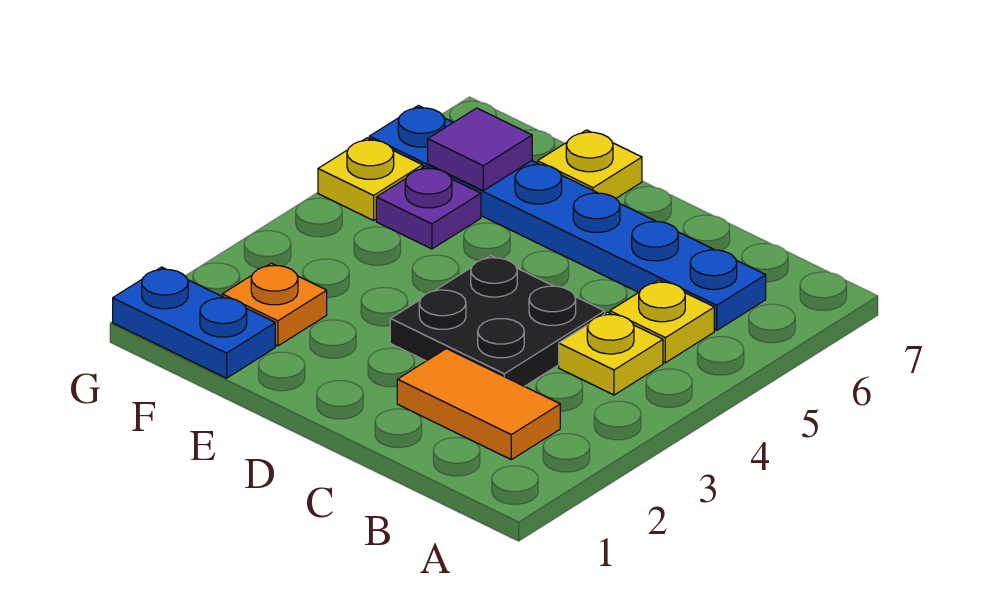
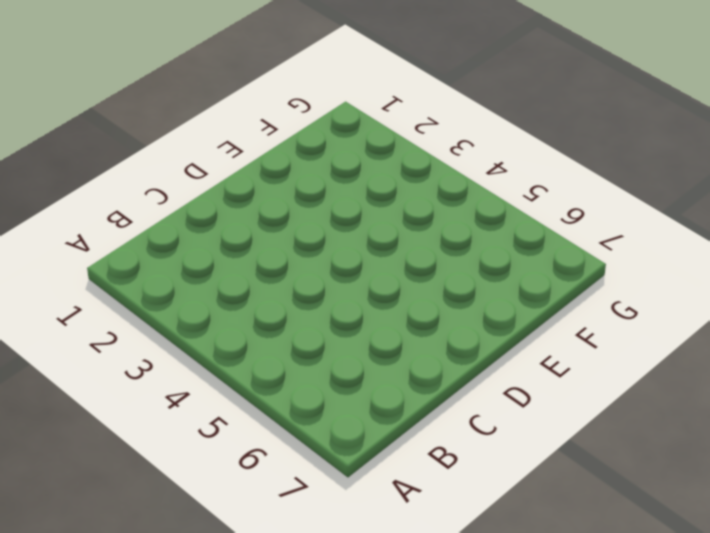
none -> orange tile B2:C2 level 1
none -> yellow plate B4 level 1

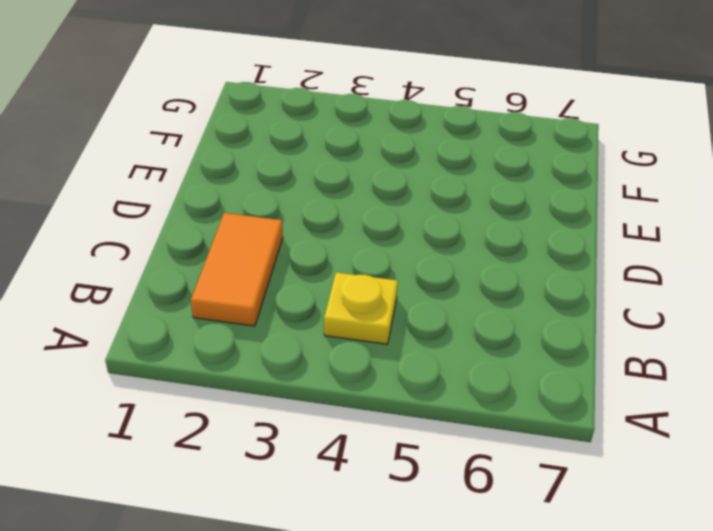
none -> yellow plate B5 level 1
none -> blue plate B6:G6 level 1

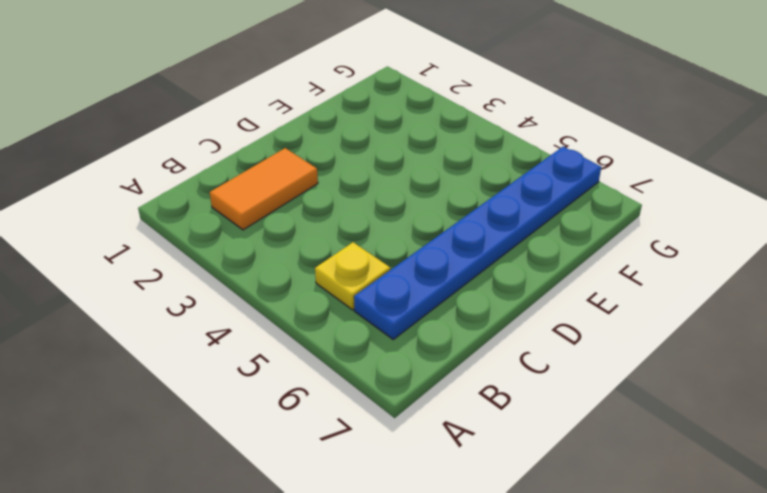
none -> yellow plate B4 level 1
none -> black plate C3:D4 level 1

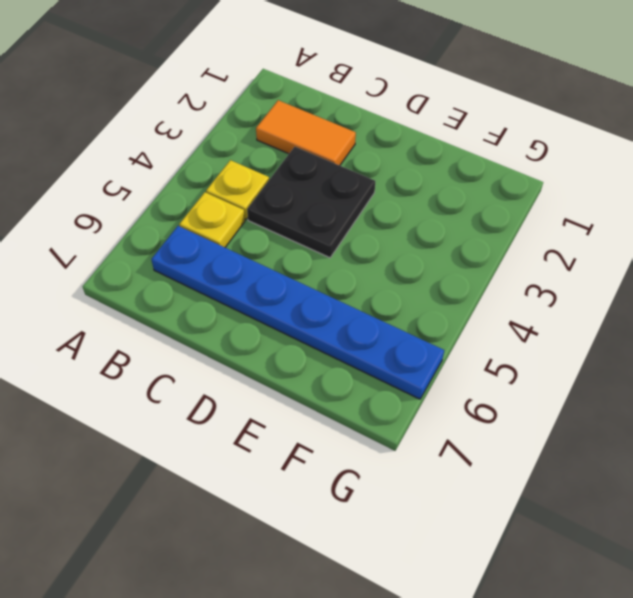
none -> yellow plate E7 level 1
none -> blue plate F1:G1 level 1

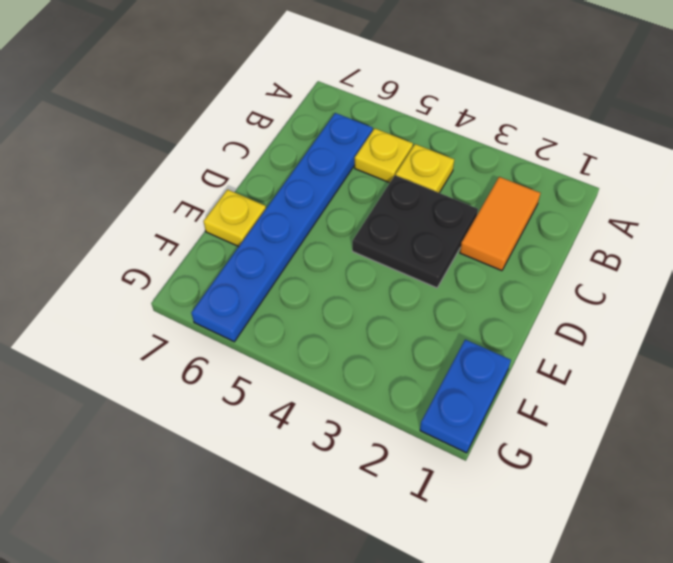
none -> orange plate F2 level 1
none -> purple plate F5 level 1

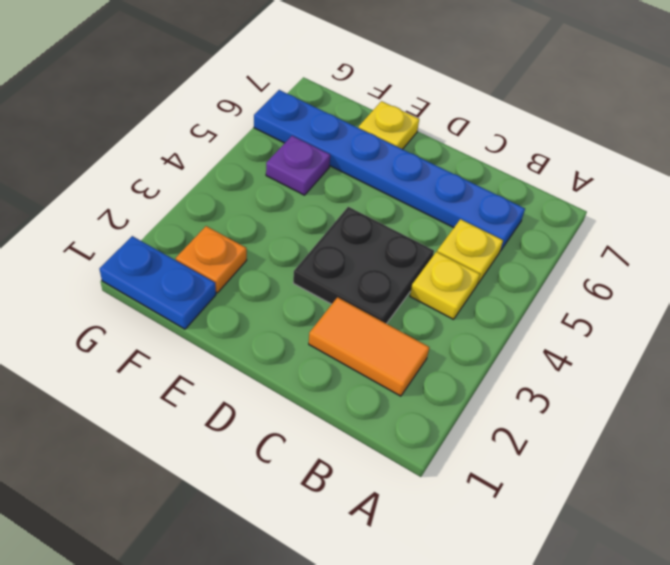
none -> yellow plate G5 level 1
none -> purple tile F6 level 2

